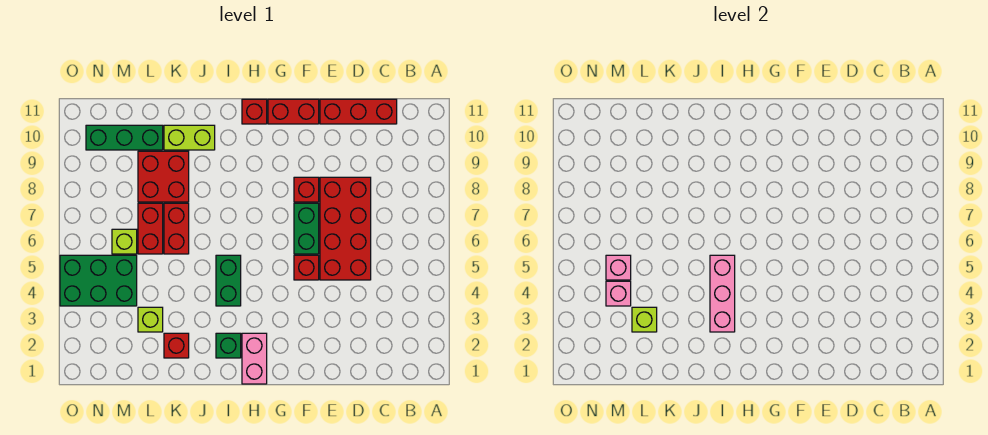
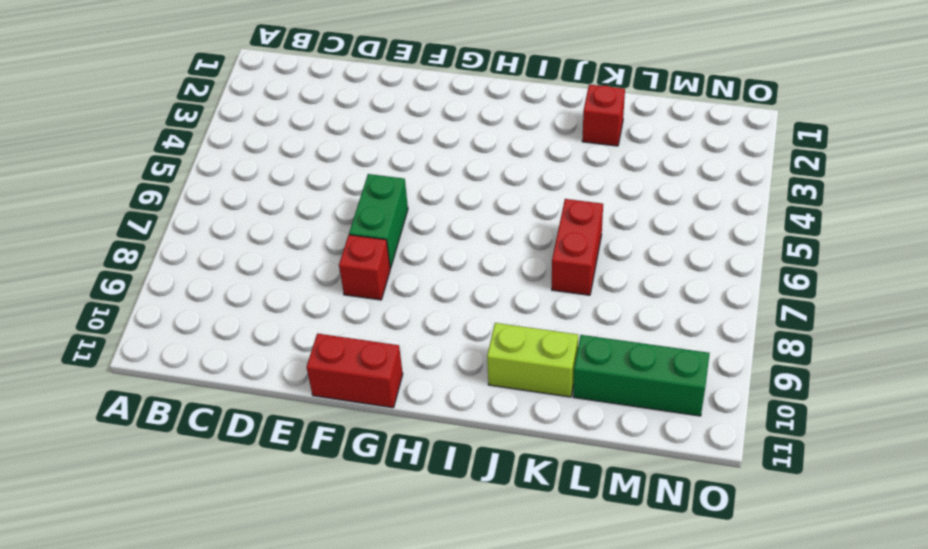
none -> red brick C11:E11 level 1
none -> red brick D5:E8 level 1
none -> red brick F5 level 1

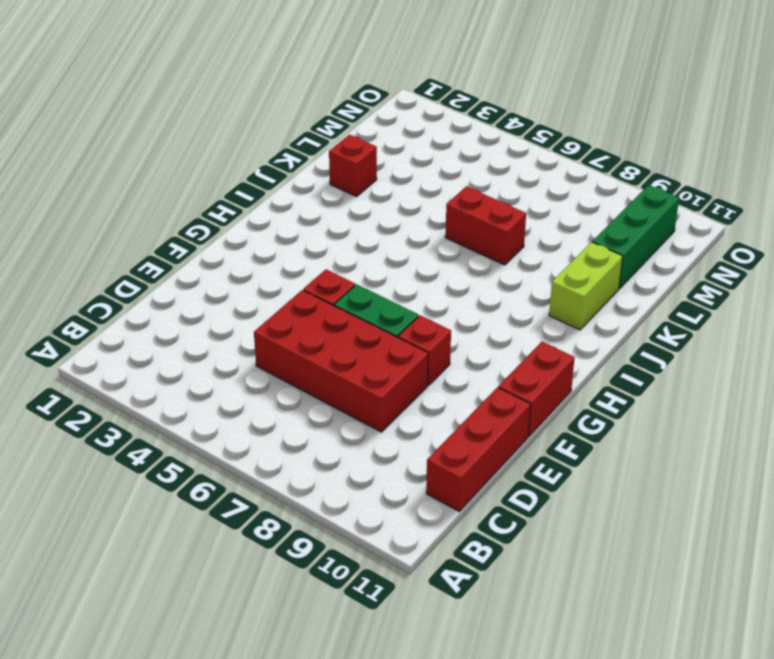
none -> pink brick H1:H2 level 1
none -> red brick H11 level 1
none -> green brick I2 level 1

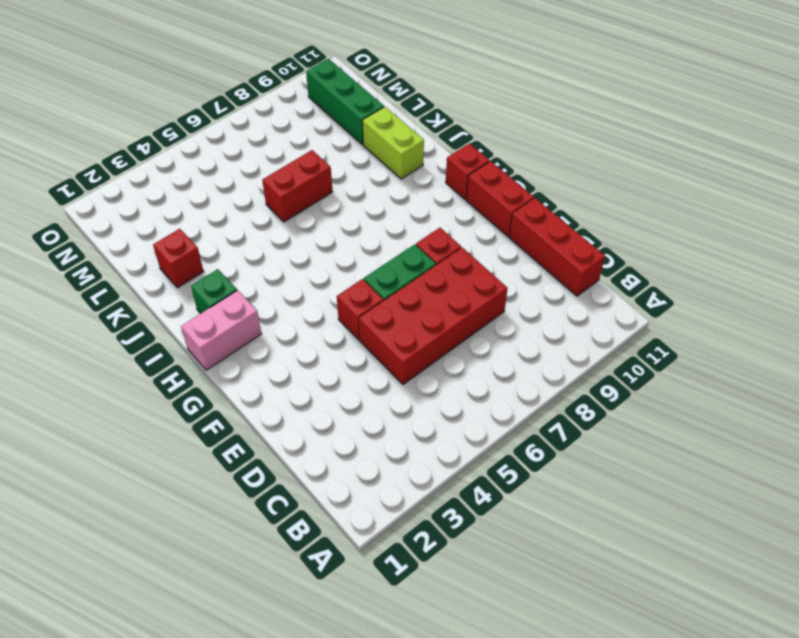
none -> green brick I4:I5 level 1
none -> red brick K8:L9 level 1
none -> lime brick L3 level 1

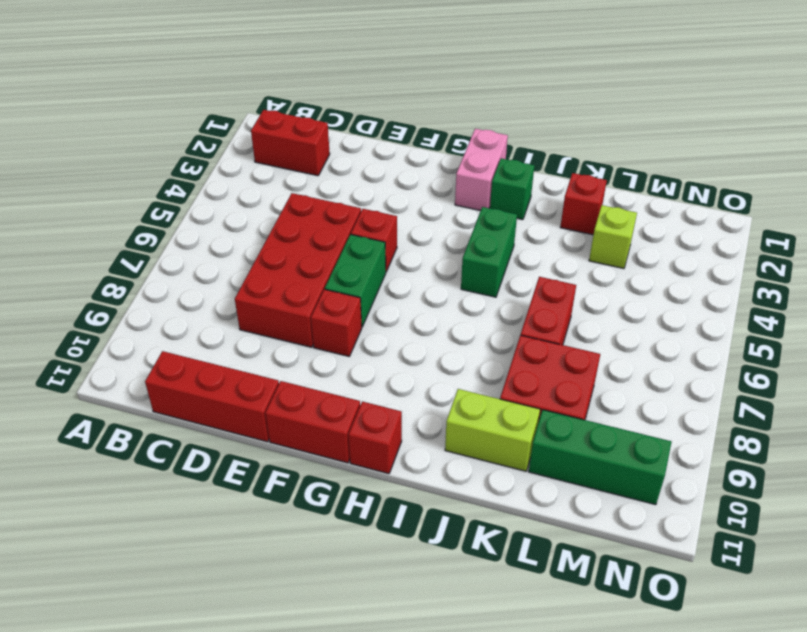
red brick B2:C2 level 1 -> red brick L6:L7 level 1
none -> green brick M4:O5 level 1
none -> lime brick M6 level 1
none -> pink brick I3:I5 level 2

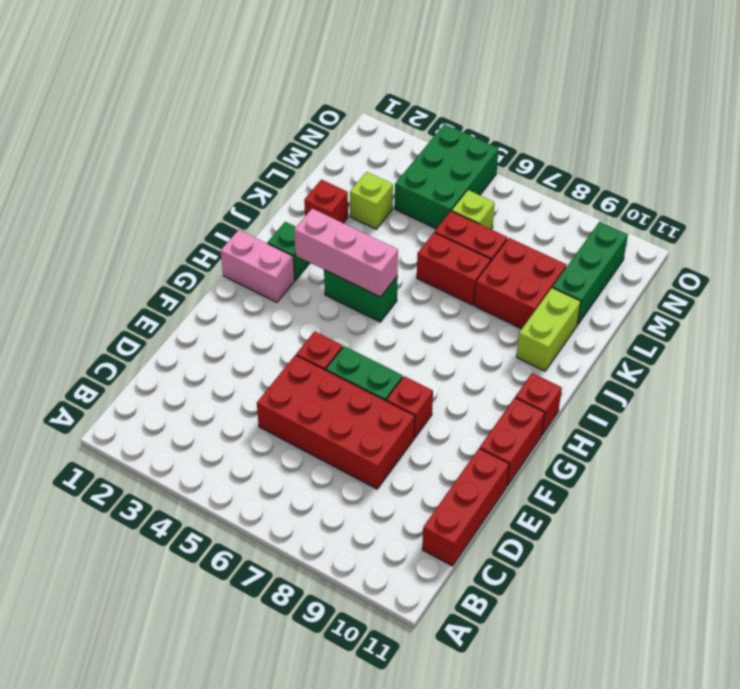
none -> lime brick L3 level 2
none -> pink brick M4 level 2
none -> pink brick M5 level 2

